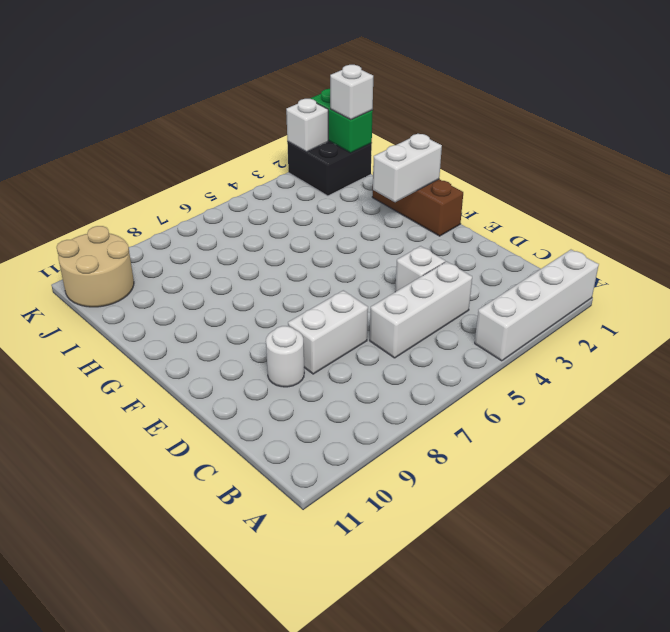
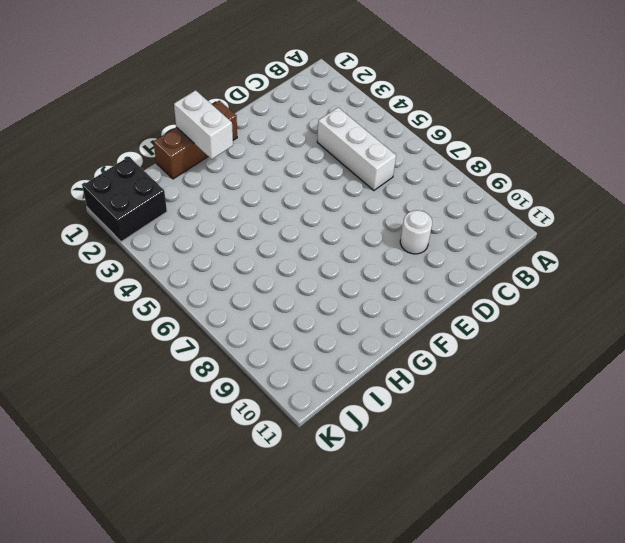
none -> white brick A1:A4 level 1
none -> white brick D4 level 1
none -> white brick D7:D8 level 1

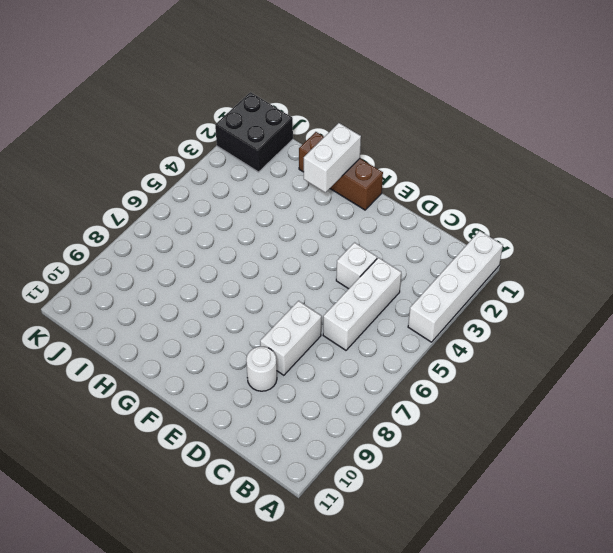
none -> tan round brick J10:K11 level 1
none -> green brick J1:K1 level 2
none -> white brick K2 level 2

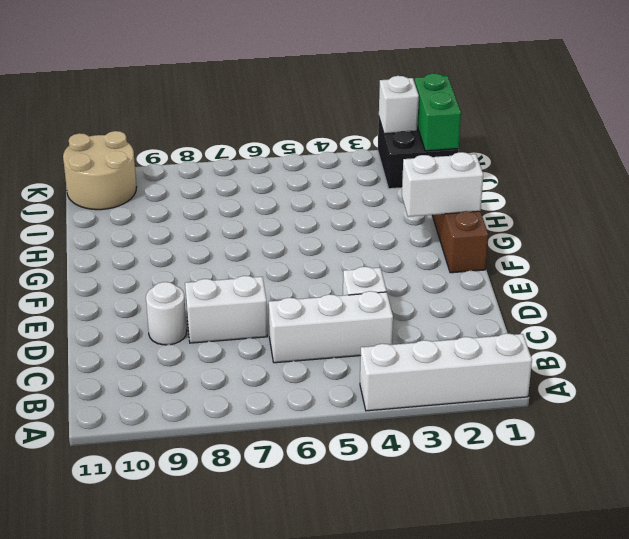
none -> white brick J1 level 3

